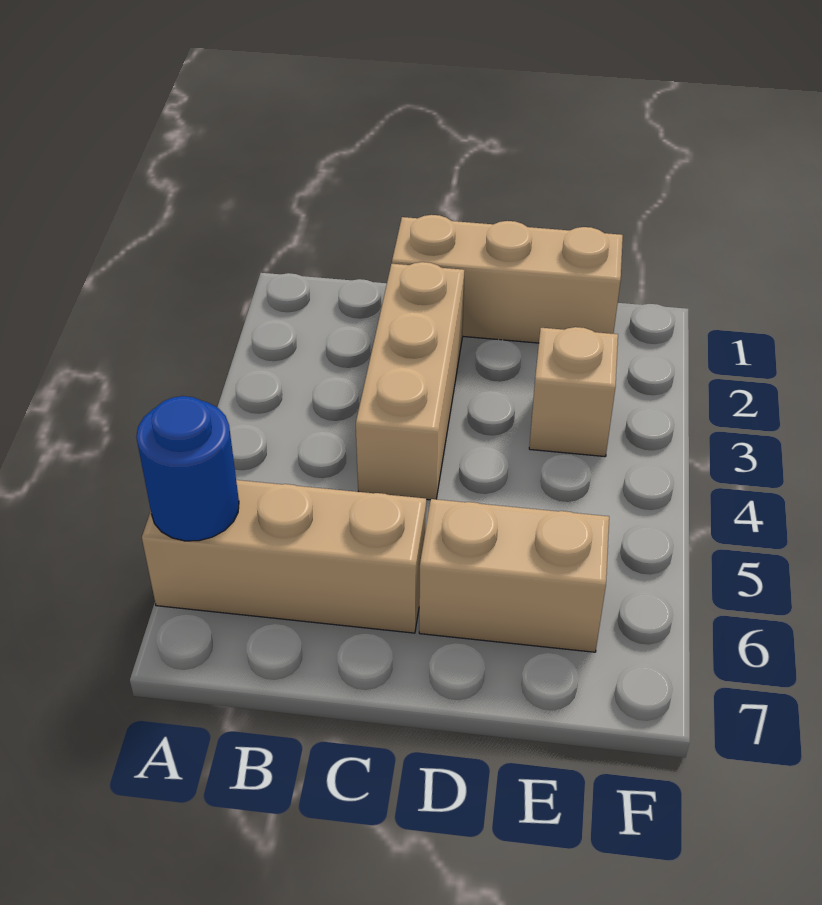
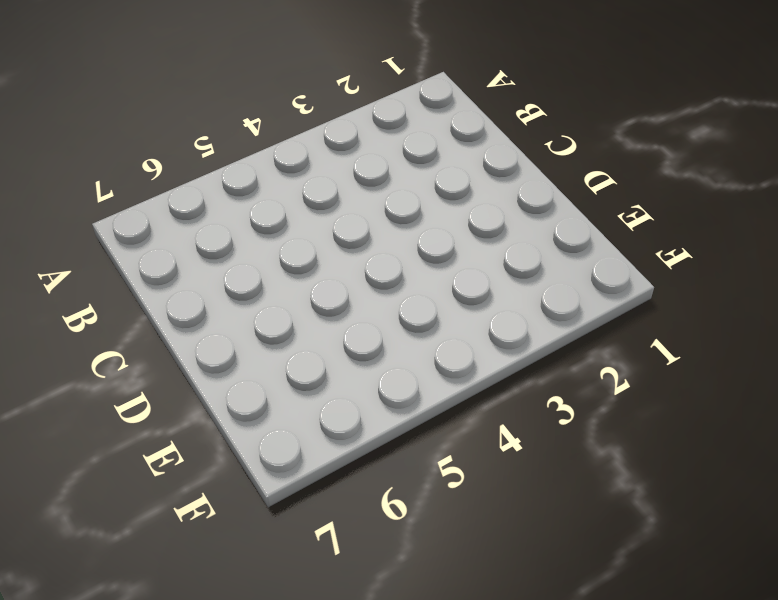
none -> tan brick A6:C6 level 1
none -> tan brick C1:E1 level 1

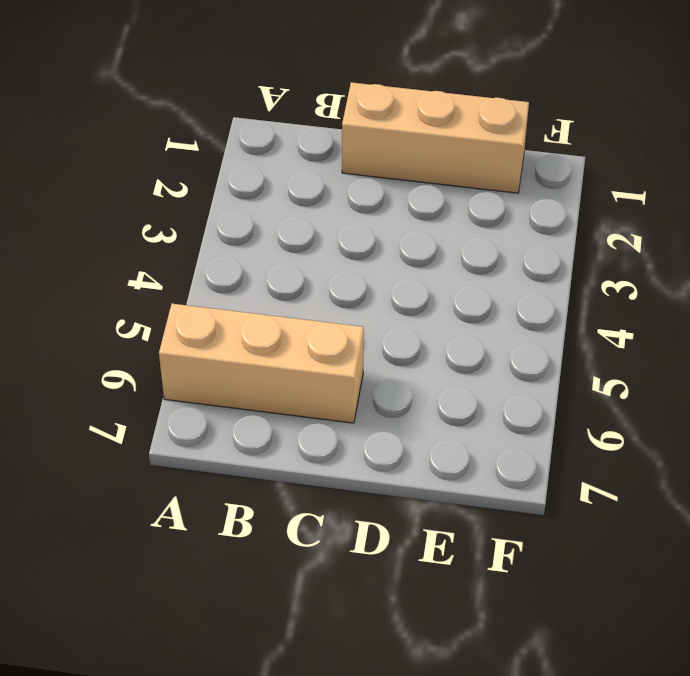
none -> tan brick C2:C4 level 1
none -> tan brick D6:E6 level 1

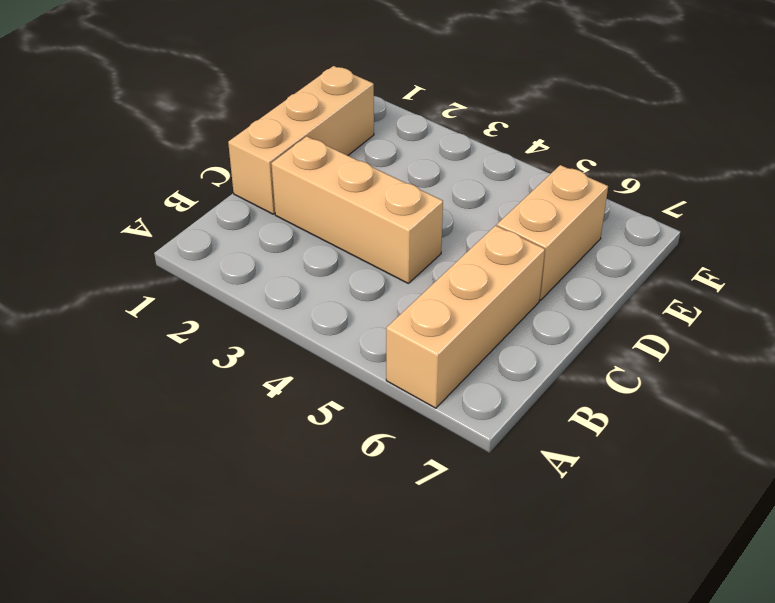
none -> tan brick E3 level 1
none -> blue round brick A6 level 2

